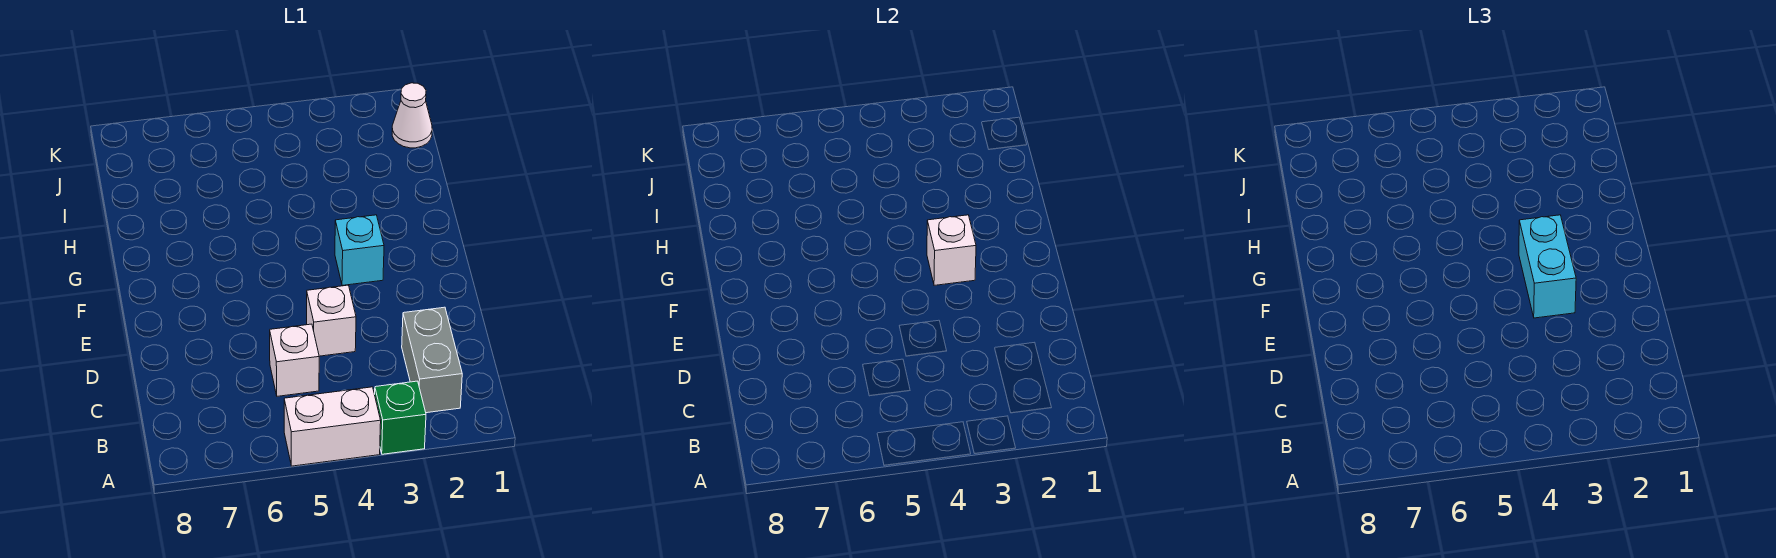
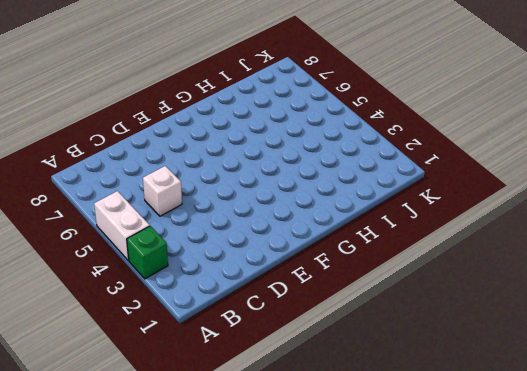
none -> grey brick B2:C2 level 1
none -> white brick D4 level 1

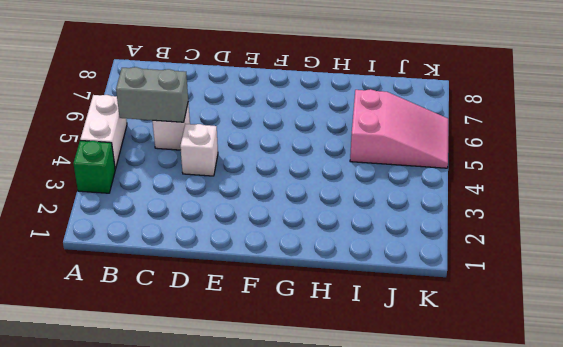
grey brick B5:C5 level 2 -> grey brick B2:C2 level 1
pink slope I5:K6 level 1 top I -> none
none -> cyan brick F3 level 1
none -> white cone J1 level 1

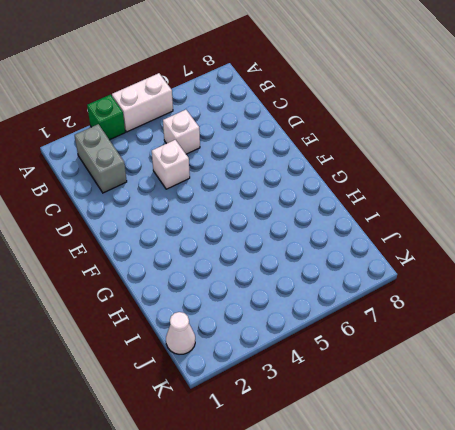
none -> cyan brick F3 level 1
none -> white brick F3 level 2

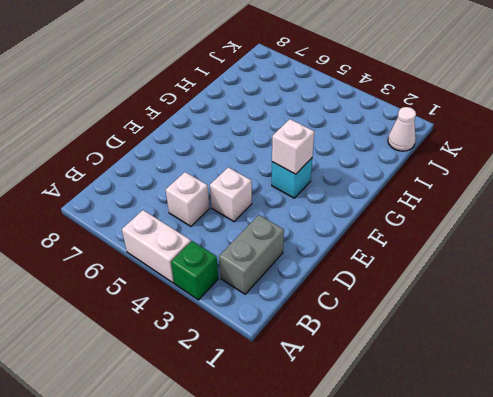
none -> cyan brick E3:F3 level 3

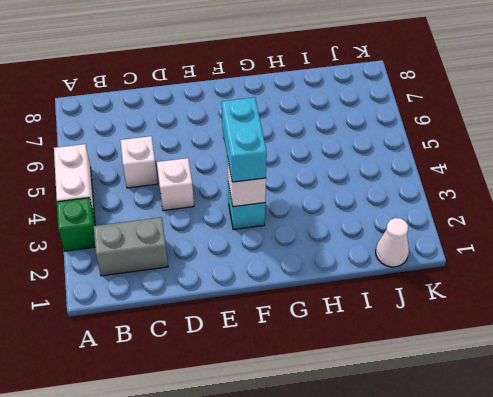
cyan brick F3:F4 level 3 -> cyan brick E3:F3 level 3

